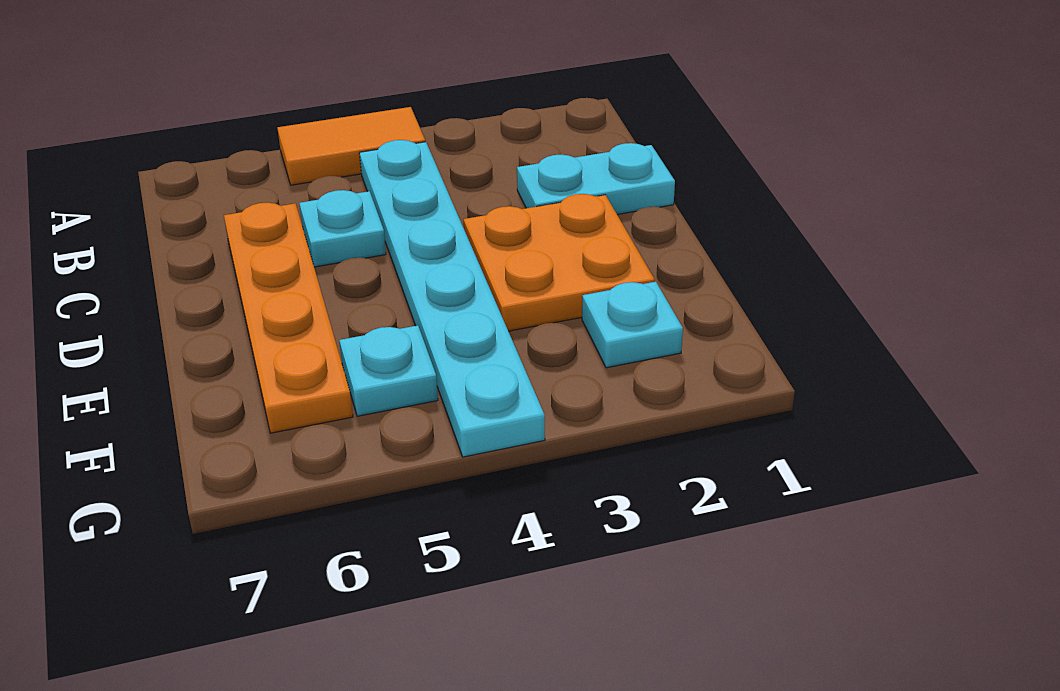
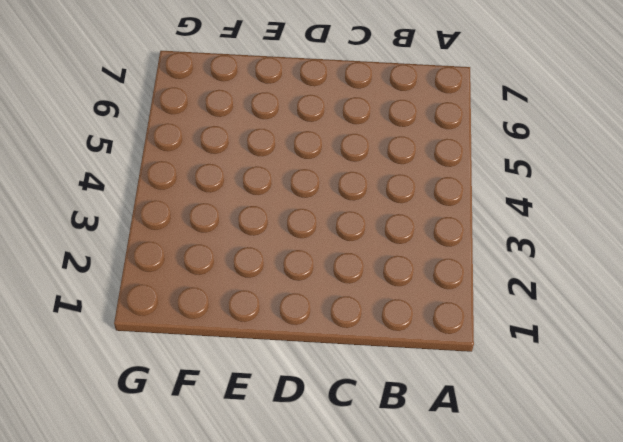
none -> orange tile A4:A5 level 1
none -> cyan plate B4:G4 level 1

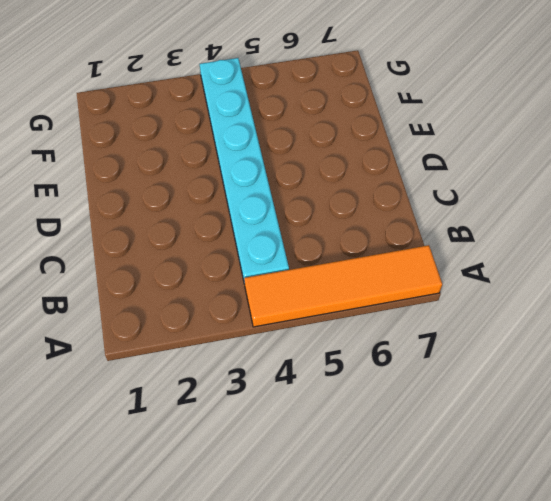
orange tile A4:A7 level 1 -> orange tile A4:A5 level 1
none -> cyan plate C1:C2 level 1
none -> cyan plate C5 level 1

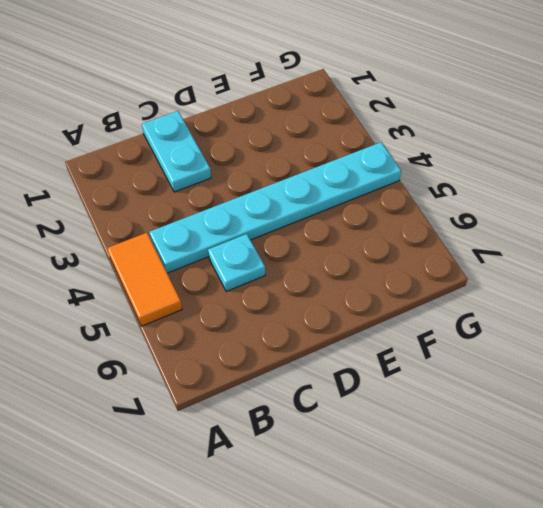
none -> orange plate C6:F6 level 1
none -> orange plate D2:E3 level 1

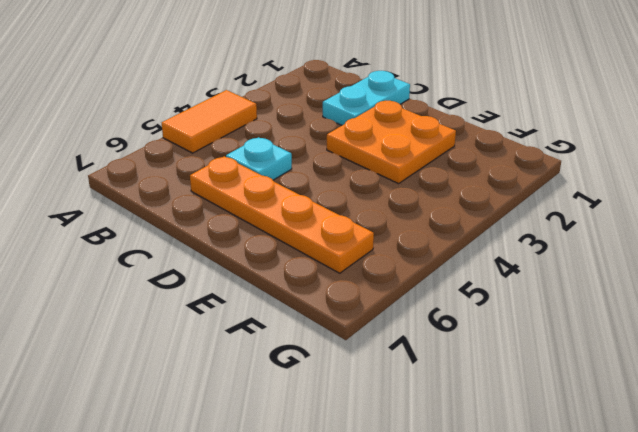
none -> cyan plate B4:G4 level 1
none -> cyan plate F2 level 1

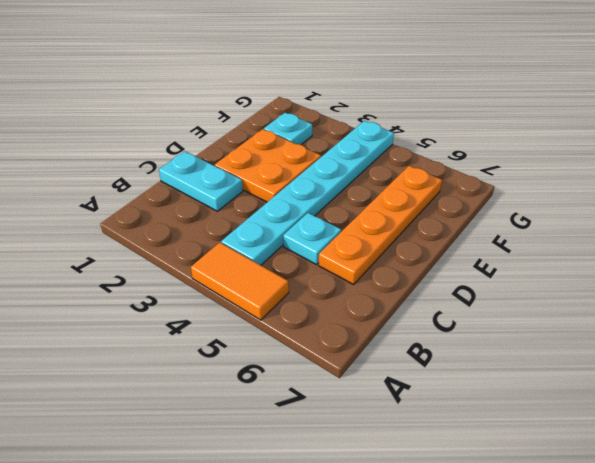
none -> cyan plate F5 level 1

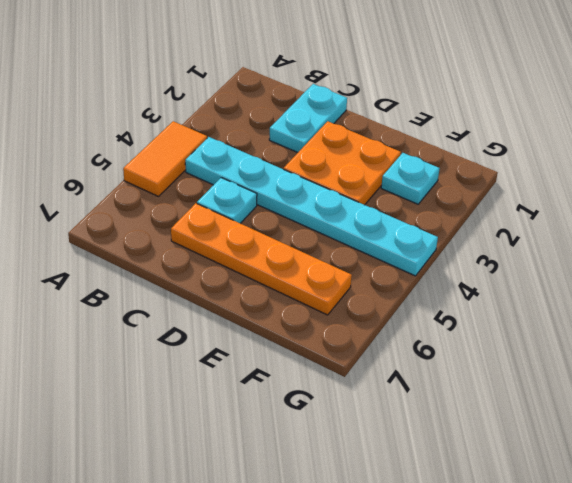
none -> cyan plate F5 level 1

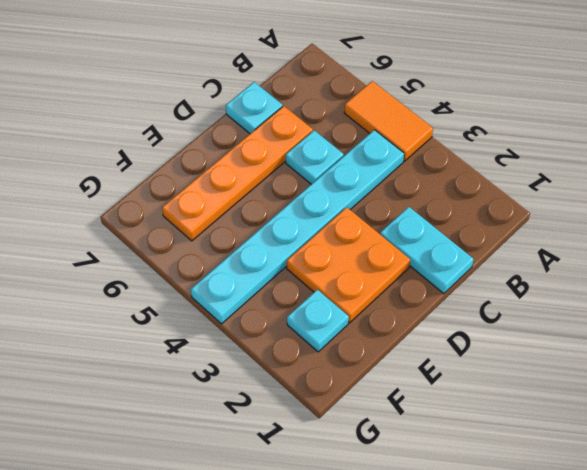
cyan plate C7 level 1 -> cyan plate F5 level 1

